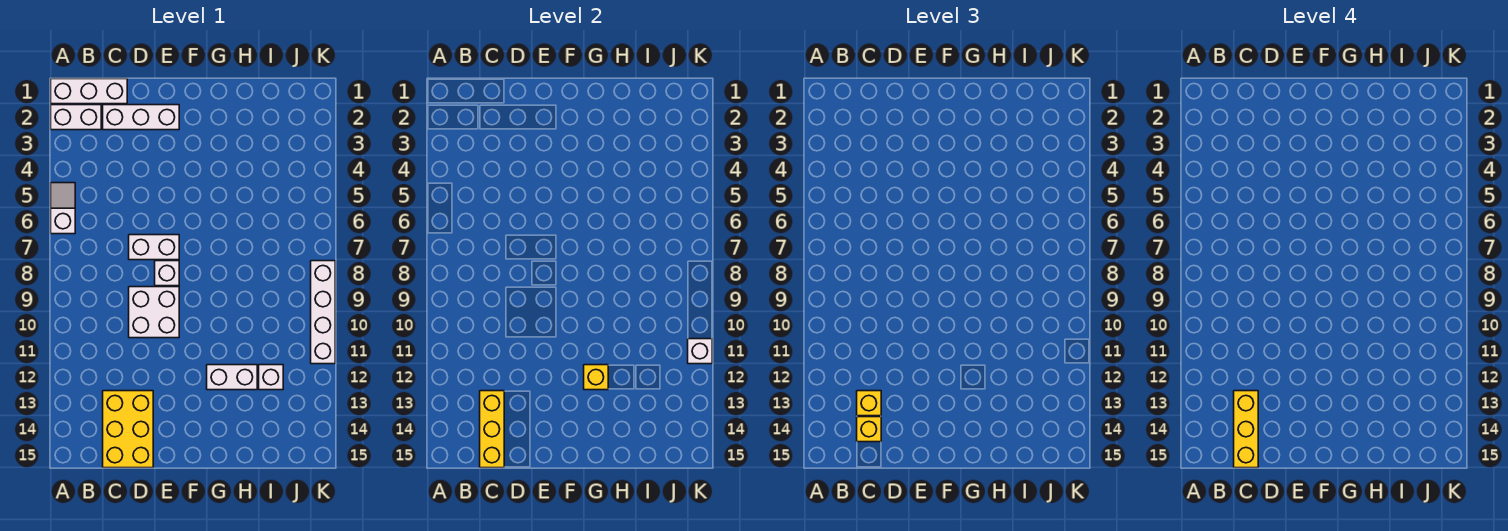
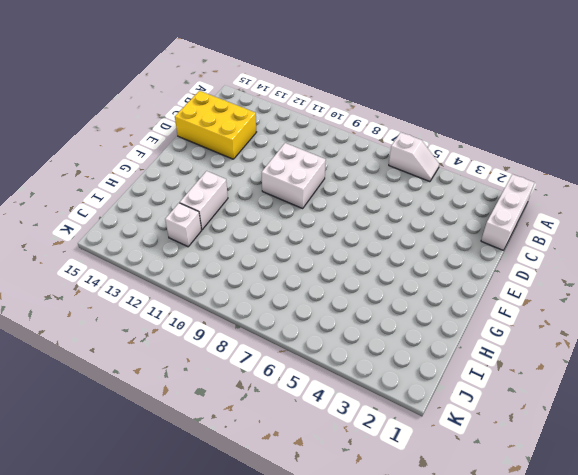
none -> white brick A2:B2 level 1
none -> white brick C2:E2 level 1
none -> white brick D7:E7 level 1

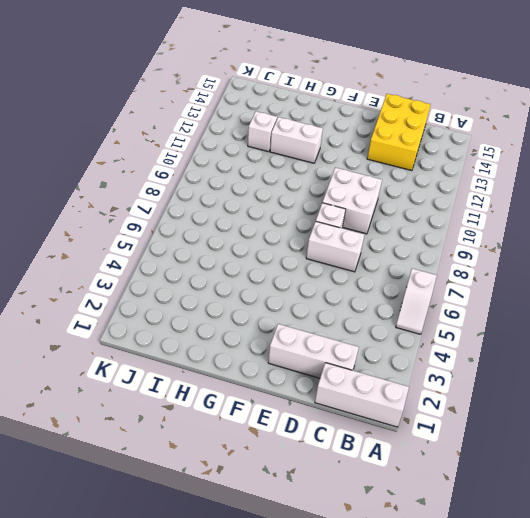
none -> white brick A2:B2 level 1
none -> white brick K8:K11 level 1
none -> yellow brick C13:C15 level 2

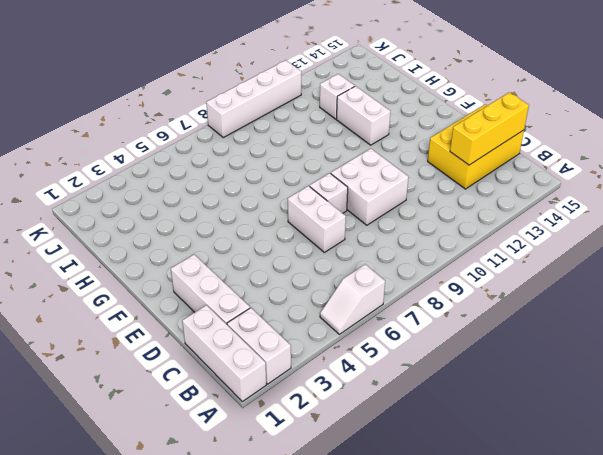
none -> yellow brick G12 level 2
none -> white brick K11 level 2
none -> yellow brick C13 level 3

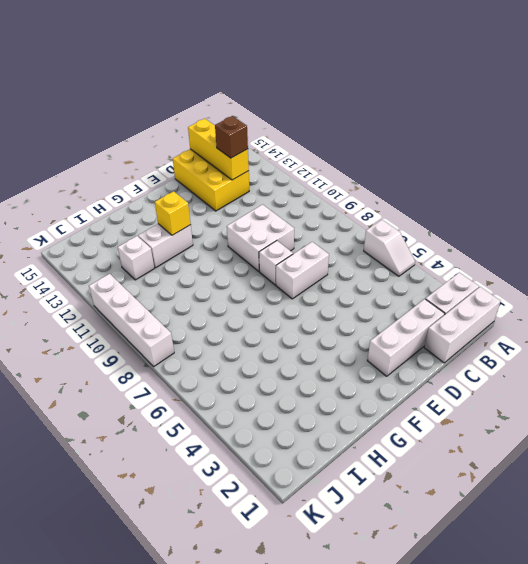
brown brick C13 level 3 -> yellow brick C13 level 3
none -> white brick K11 level 2
none -> yellow brick C14 level 3
none -> yellow brick C13:C15 level 4

